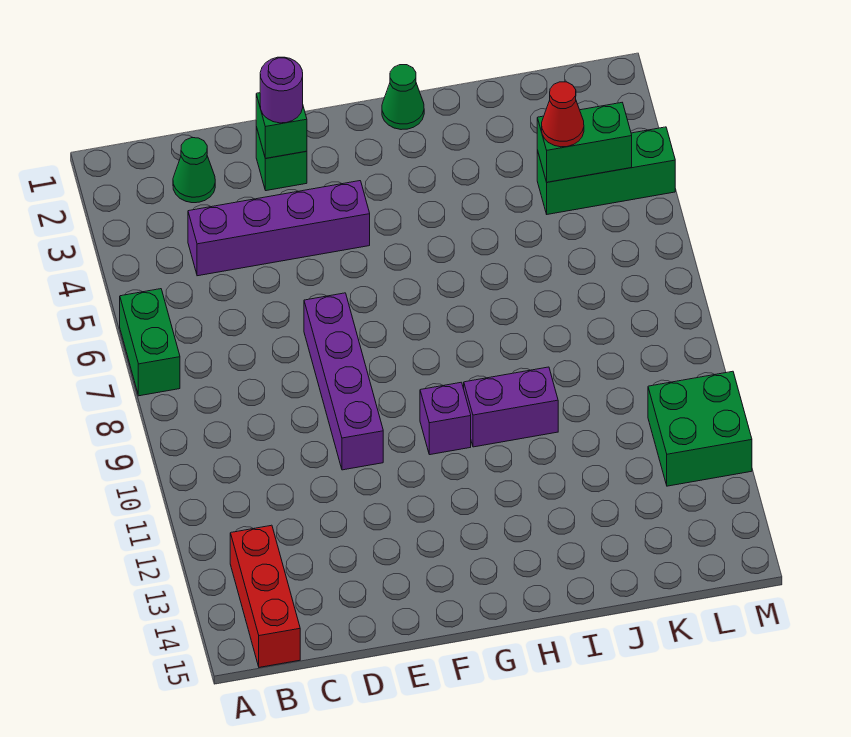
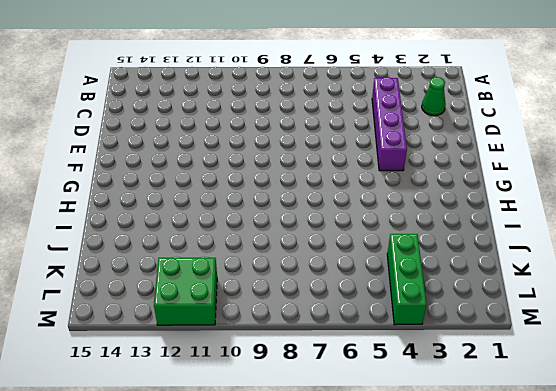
none -> green brick A6:A7 level 1
none -> red brick B13:B15 level 1
none -> green brick E2 level 1

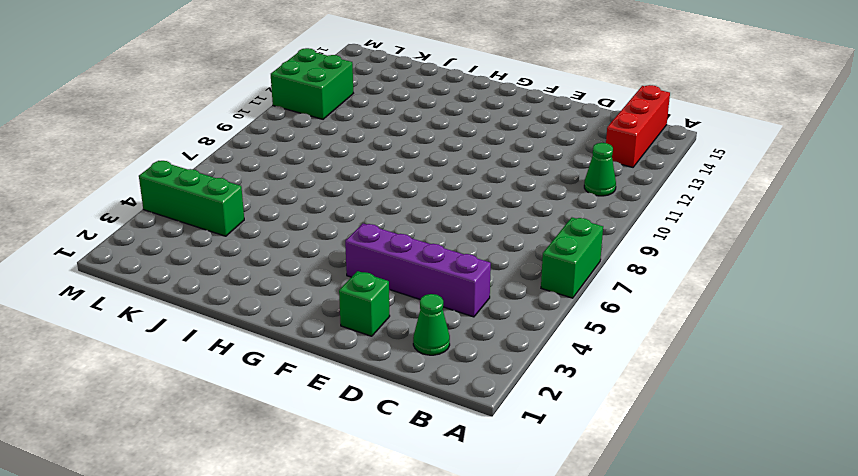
green cone B11 level 1 -> green cone H1 level 1
none -> purple brick E7:E10 level 1
none -> purple brick G10 level 1
none -> purple brick H10:I10 level 1

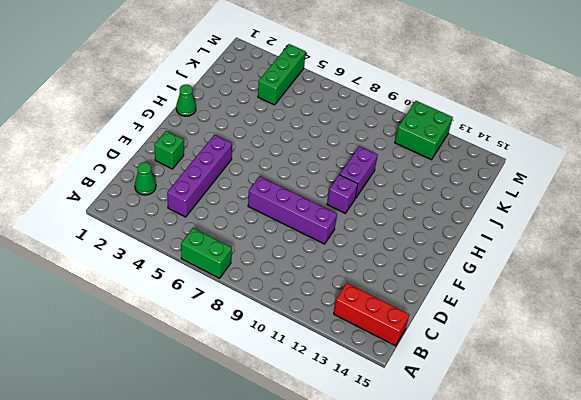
none -> green brick E2 level 2
none -> green brick K4:L4 level 2
none -> purple round brick E2 level 3

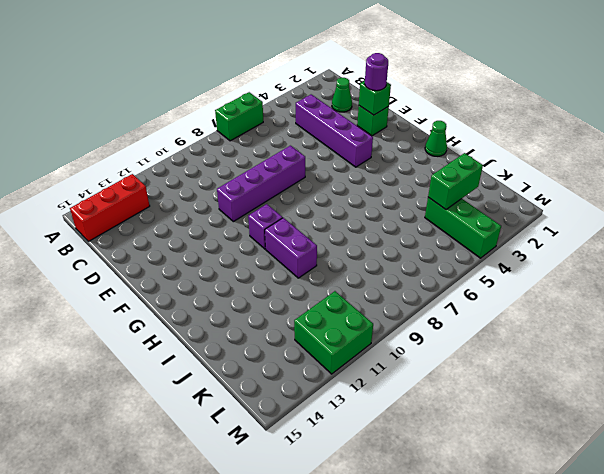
green brick K3:K4 level 2 -> green brick K4:L4 level 2
none -> red cone K4 level 3

